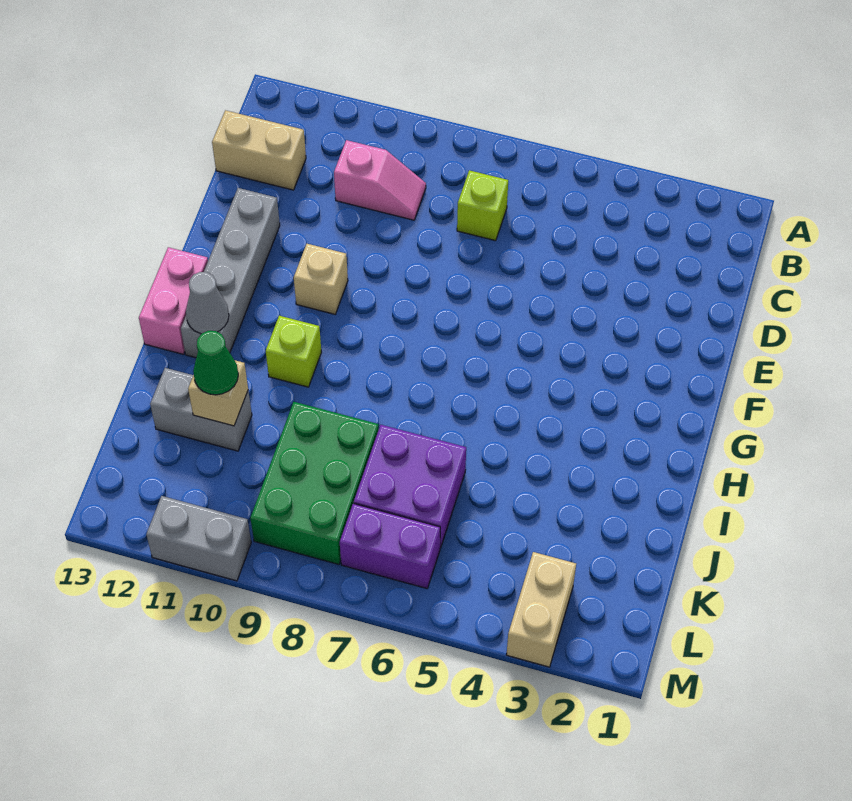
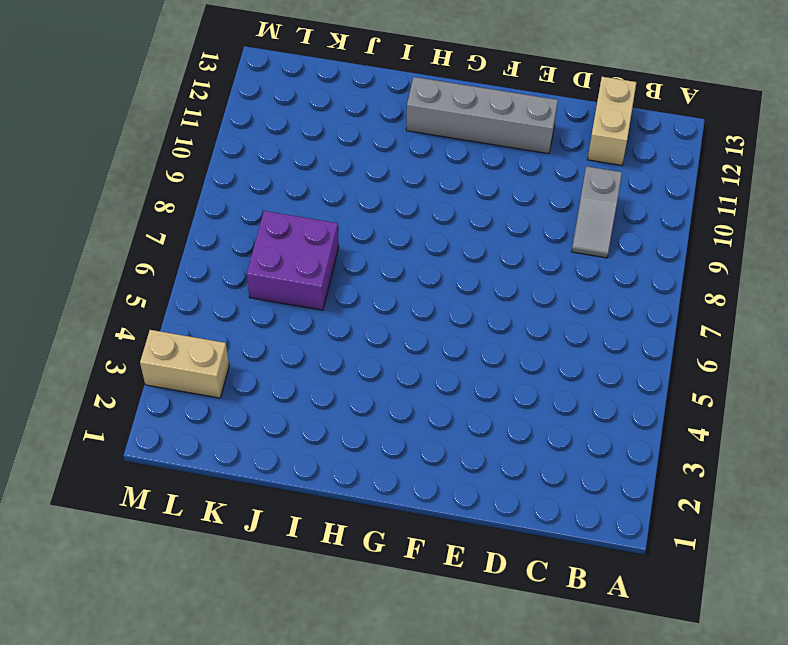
grey slope C9:C10 level 1 top 10 -> pink slope C9:C10 level 1 top 10
none -> lime brick C7 level 1
none -> tan brick F10 level 1
none -> pink brick G13:H13 level 1

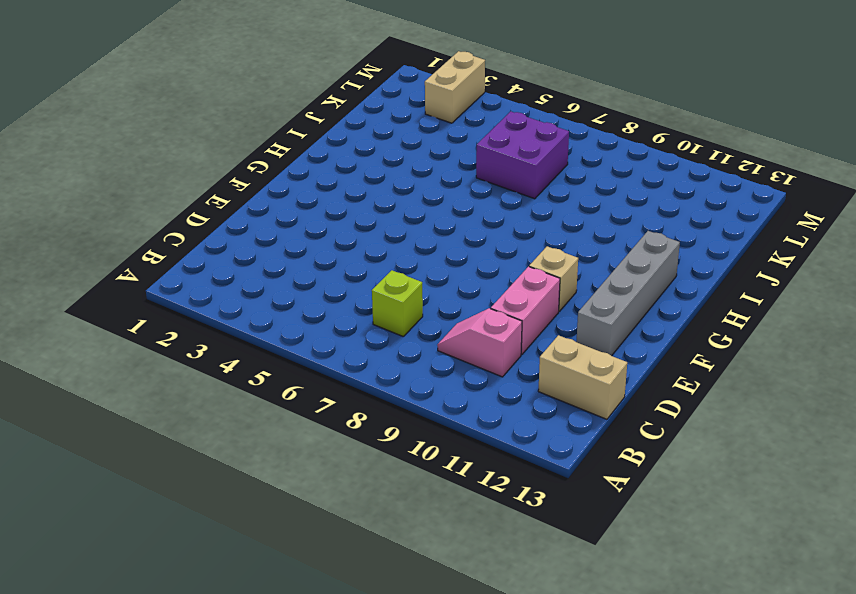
pink brick D10:E10 level 1 -> pink brick G13:H13 level 1
none -> lime brick H10 level 1
none -> green brick J8:L9 level 1
none -> grey brick J11:J12 level 1

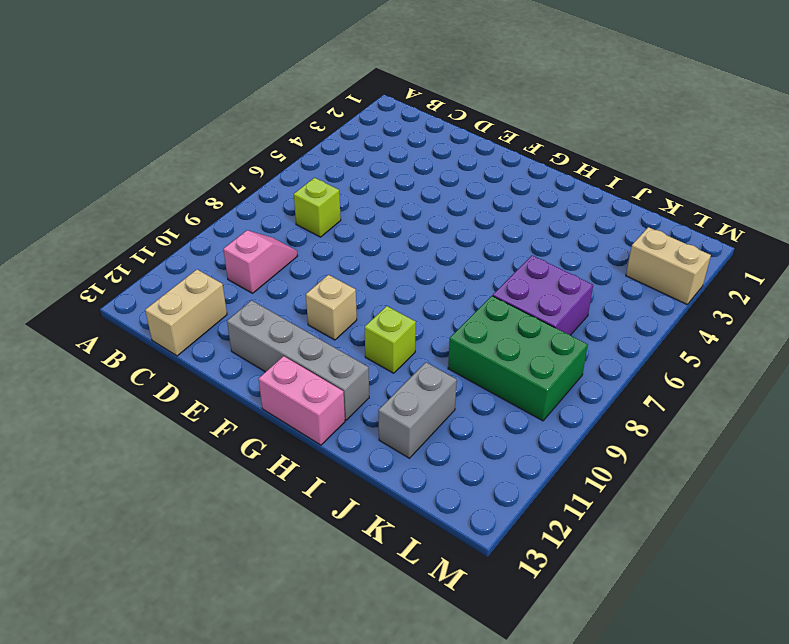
none -> purple brick L6:L7 level 1
none -> grey brick M10:M11 level 1
none -> grey cone H12 level 2

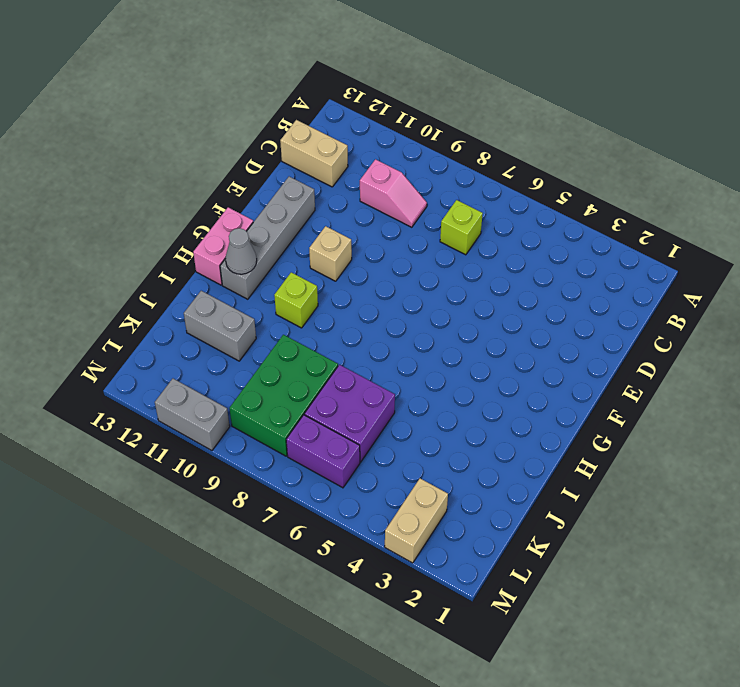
none -> tan brick J11 level 2
none -> green cone J11 level 3

